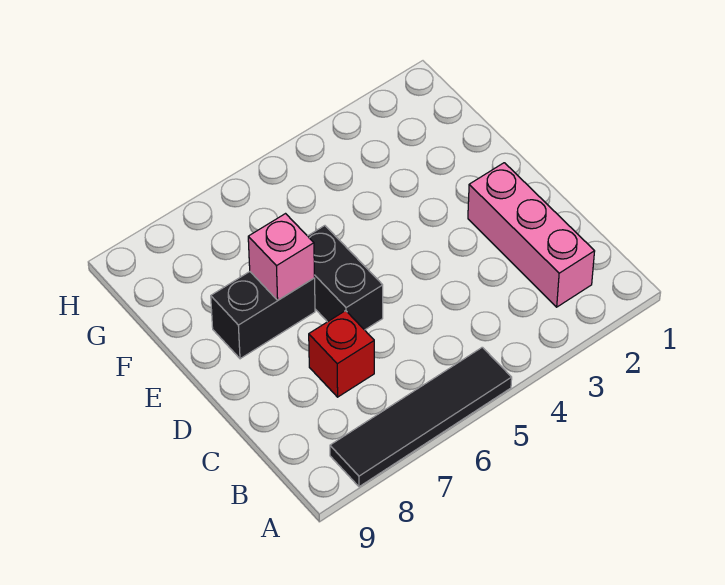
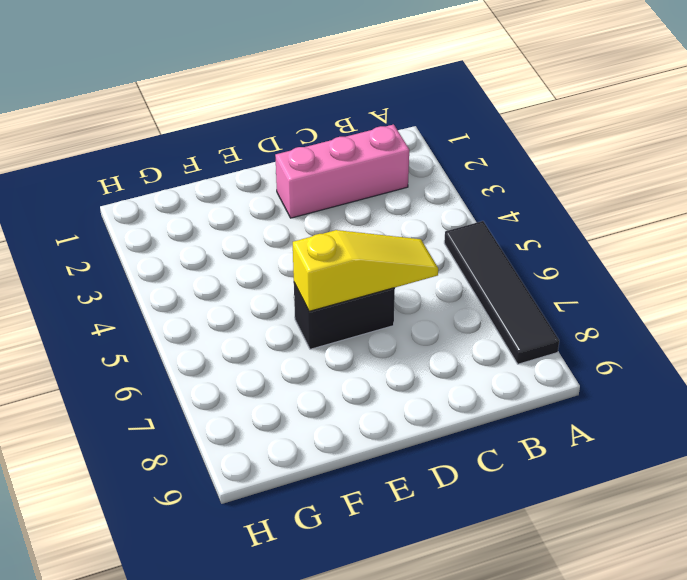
yellow slope C6:E6 level 2 top E -> none
none -> red brick C7 level 1
none -> black brick E7:E8 level 1

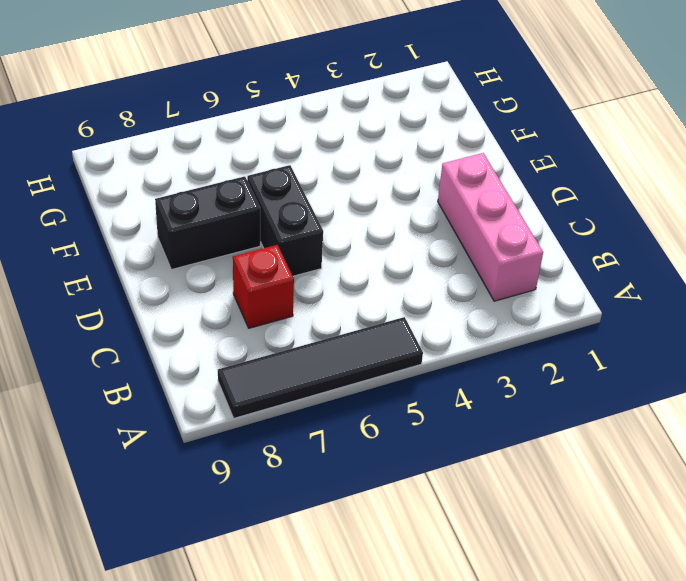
none -> pink brick E7 level 2

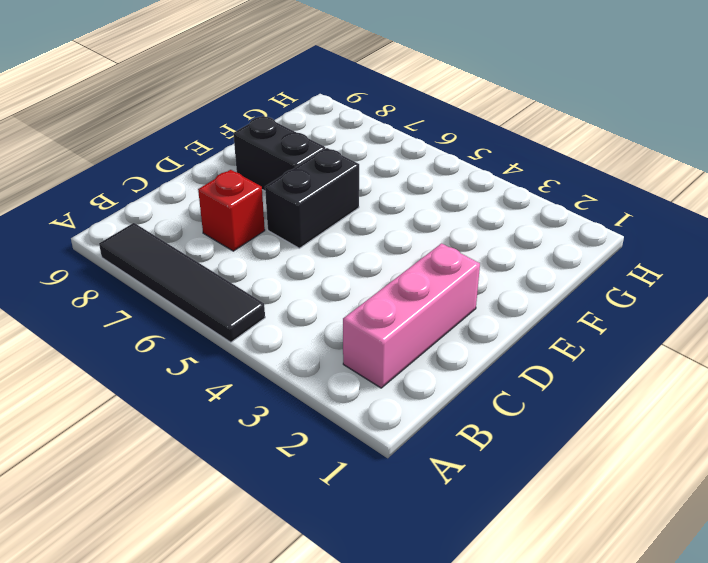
none -> pink brick E7 level 2

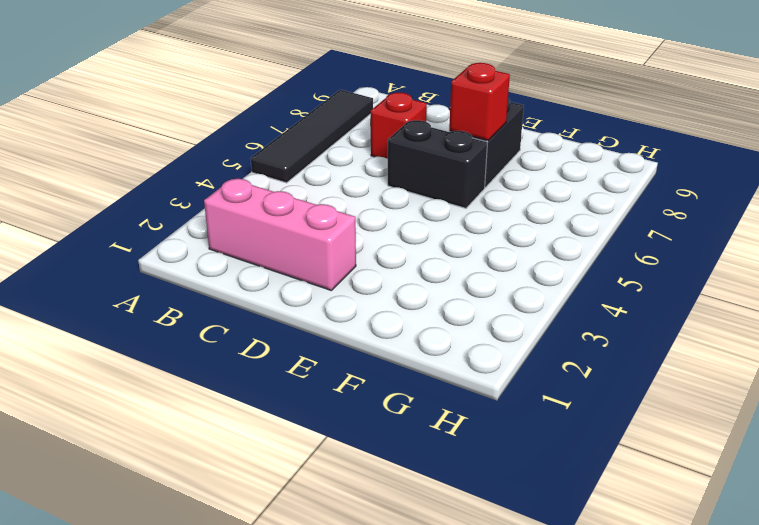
red brick E7 level 2 -> pink brick E7 level 2

